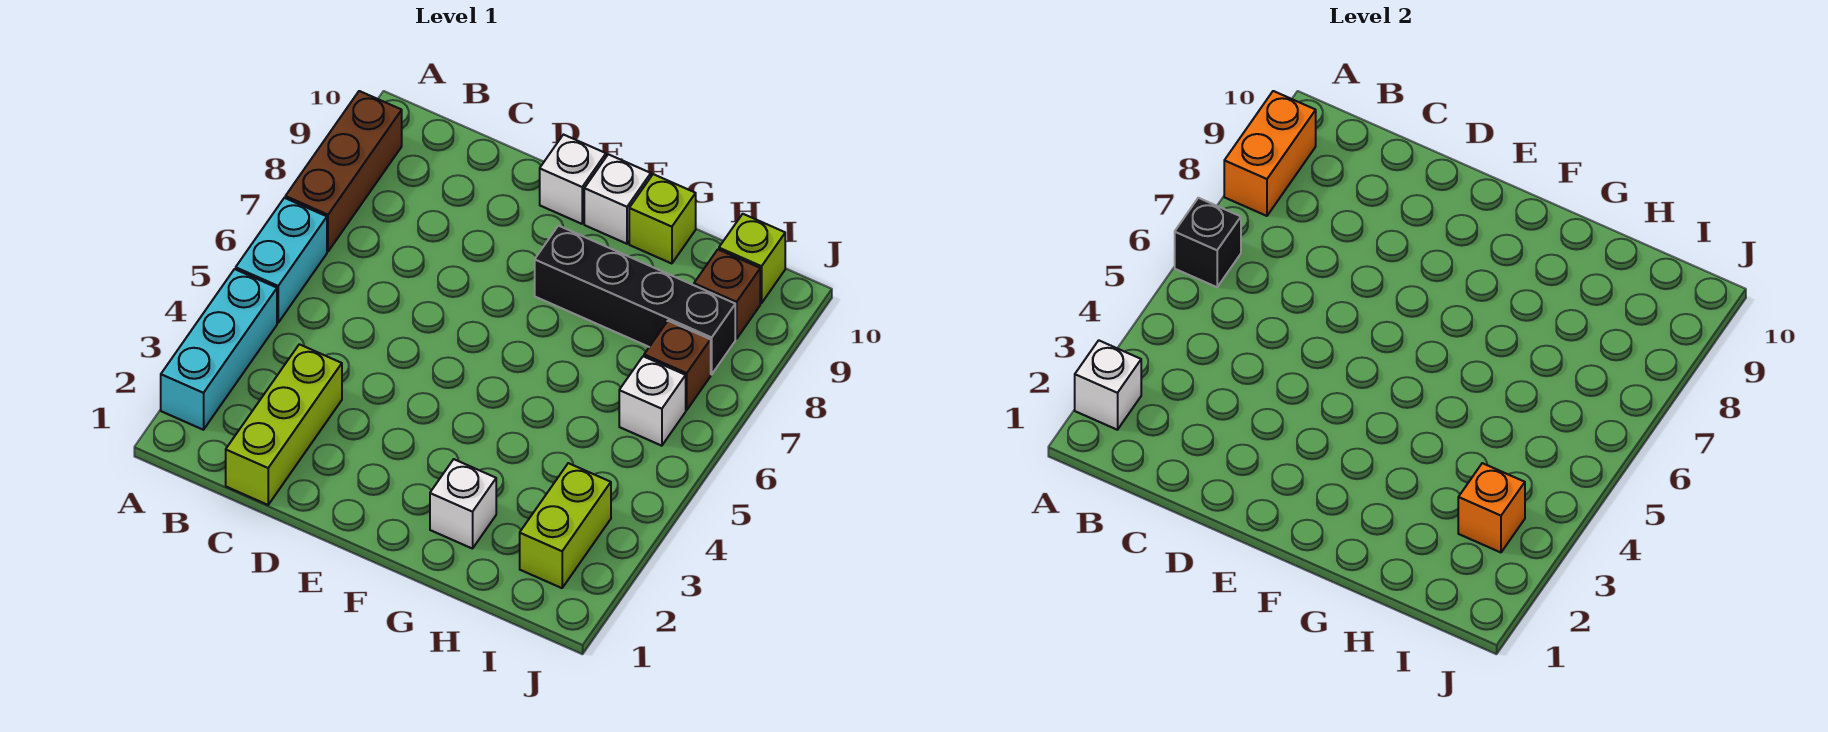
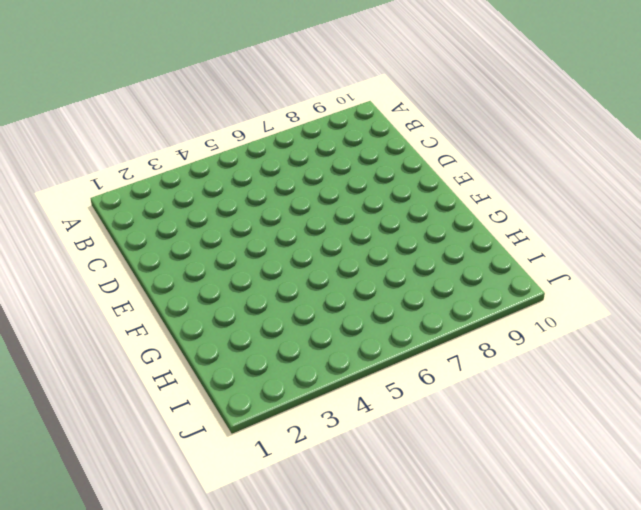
none -> cyan brick A2:A4 level 1
none -> cyan brick A5:A6 level 1
none -> brown brick A7:A9 level 1

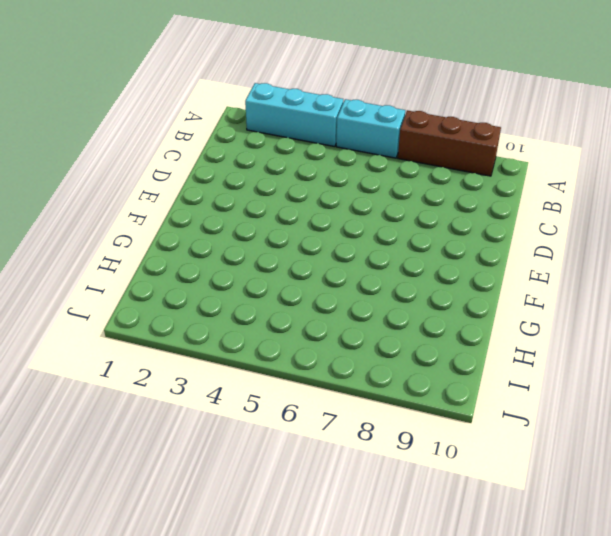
none -> lime brick C1:C3 level 1
none -> white brick E10 level 1
none -> black brick F8:I8 level 1

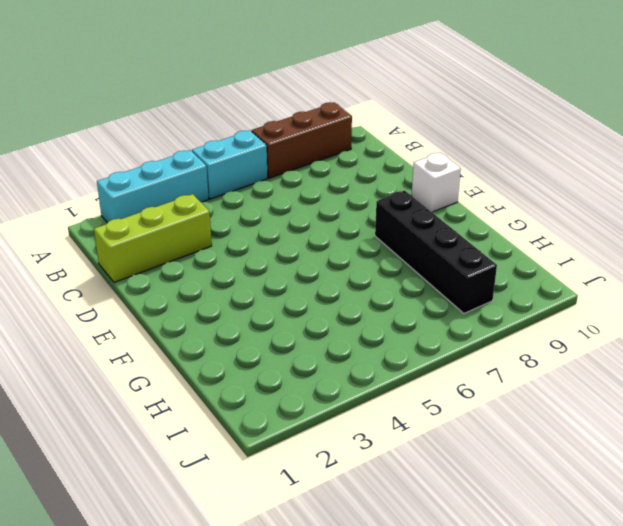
none -> white brick F10 level 1
none -> white brick G2 level 1
none -> lime brick G10 level 1

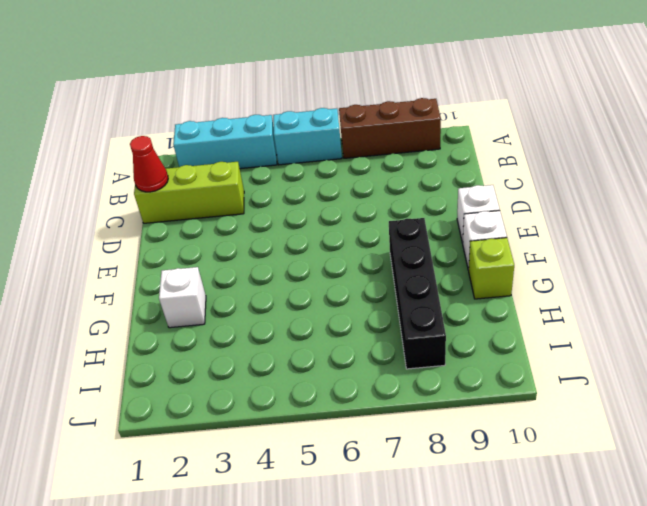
red cone C1 level 2 -> none
none -> lime brick I2:I3 level 1
none -> white brick I6 level 1
none -> brown brick I7 level 1

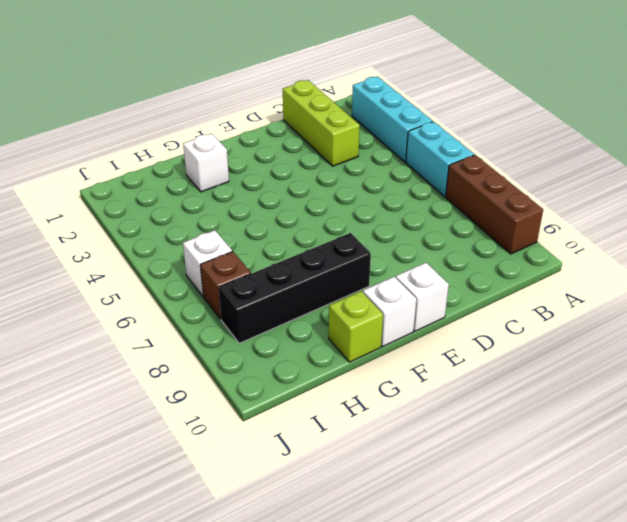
none -> lime brick I2:I3 level 1
none -> brown brick I9 level 1
none -> lime brick I10 level 1

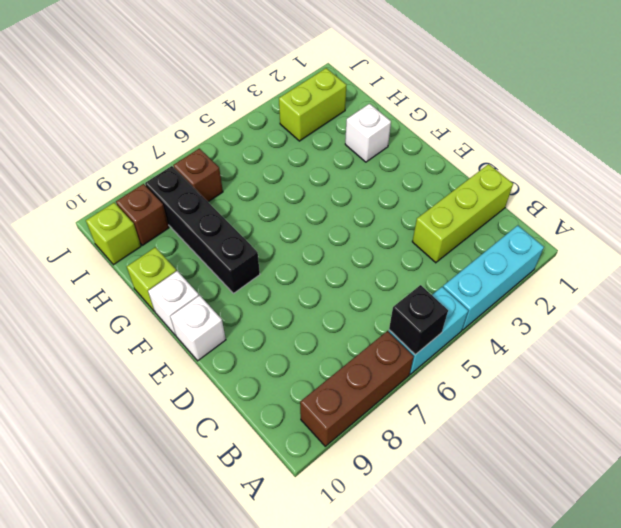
none -> white brick I6 level 1
none -> white brick A2 level 2
none -> orange brick A8:A9 level 2

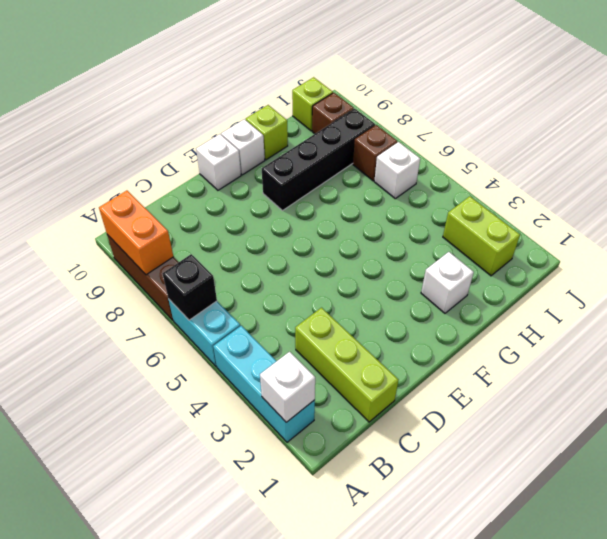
none -> orange brick I3 level 2

